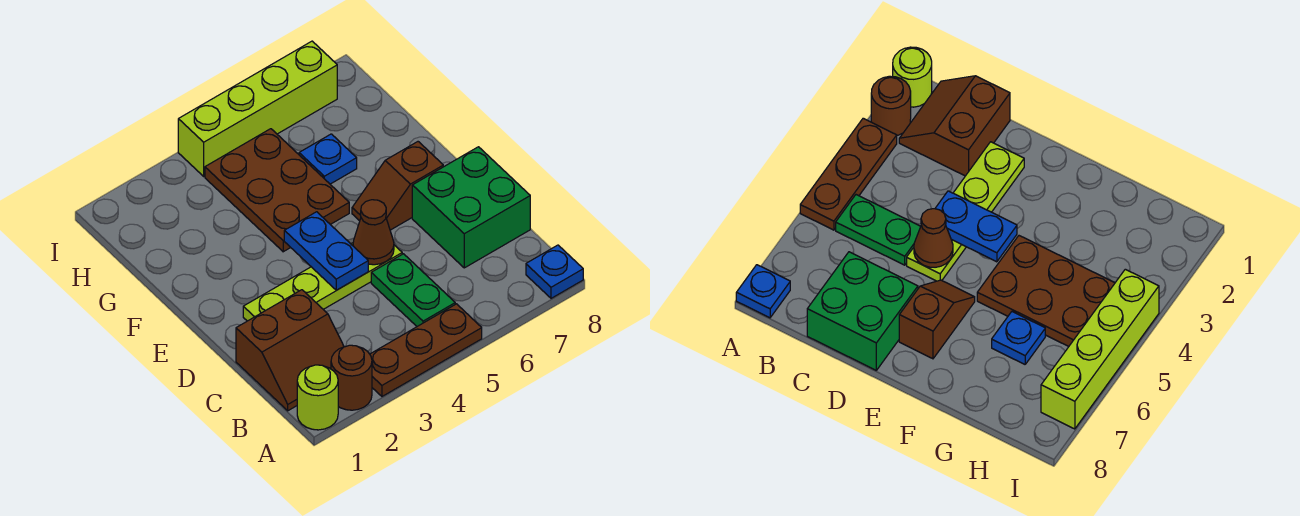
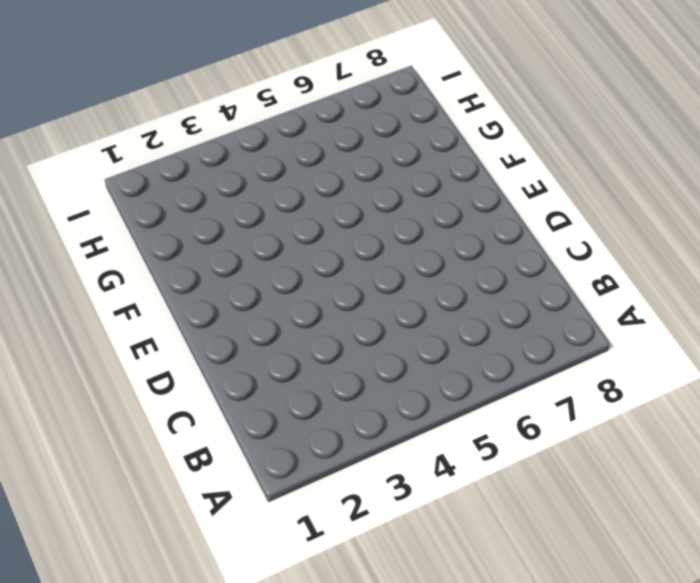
none -> lime round brick A1 level 1
none -> brown round brick A2 level 1
none -> brown plate A3:A5 level 1

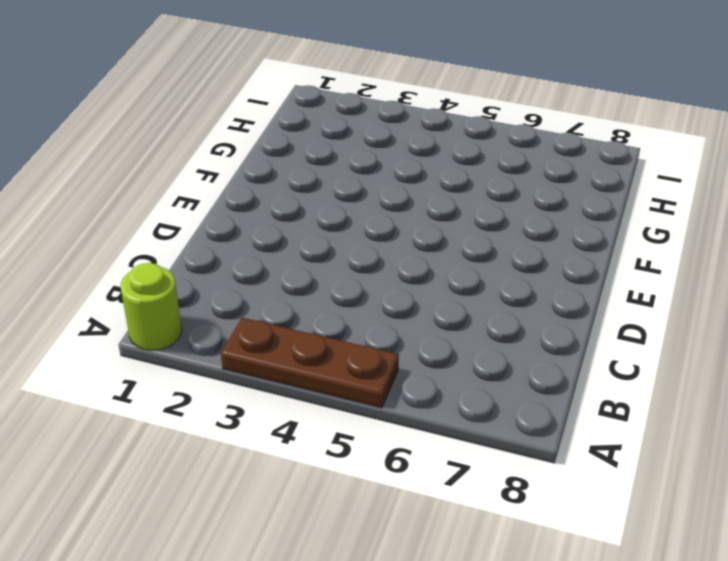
none -> brown round brick A2 level 1
none -> blue plate A8 level 1
none -> brown slope B1:C2 level 1 top C

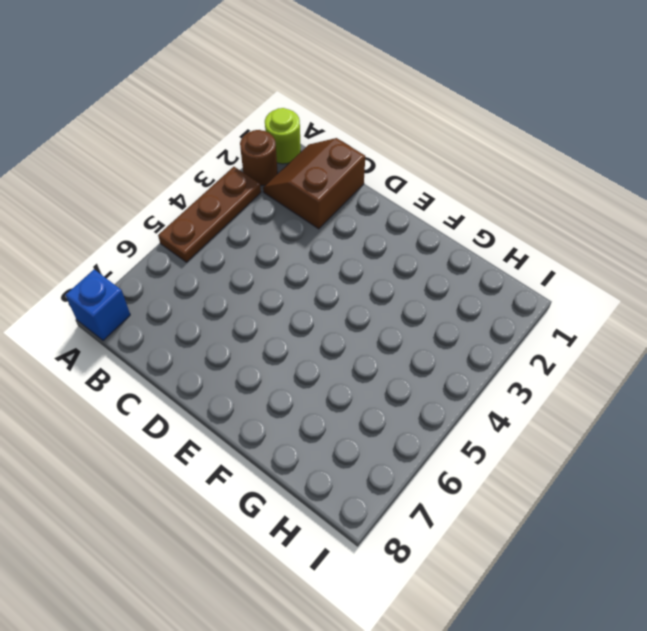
blue brick A8 level 1 -> blue plate A8 level 1
none -> green plate B5:C5 level 1
none -> green brick C7:D8 level 1
none -> lime plate D2:D5 level 1

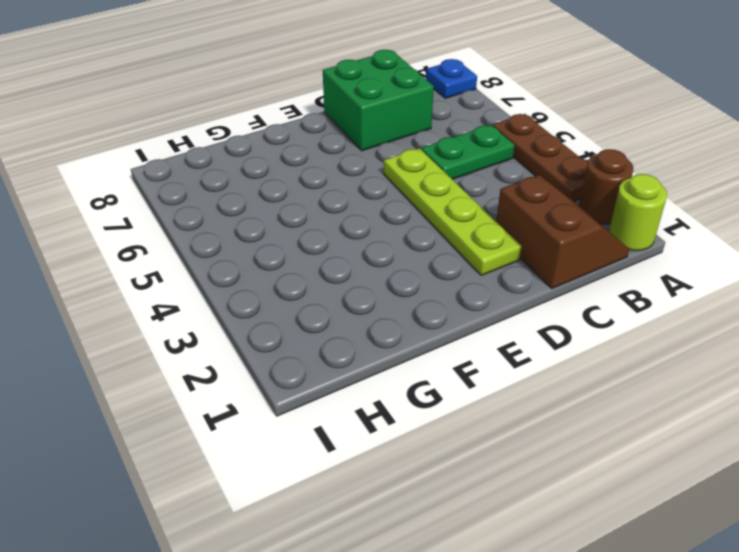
none -> brown slope E6:E7 level 1 top 7
none -> brown plate F4:H5 level 1
none -> blue plate G6 level 1

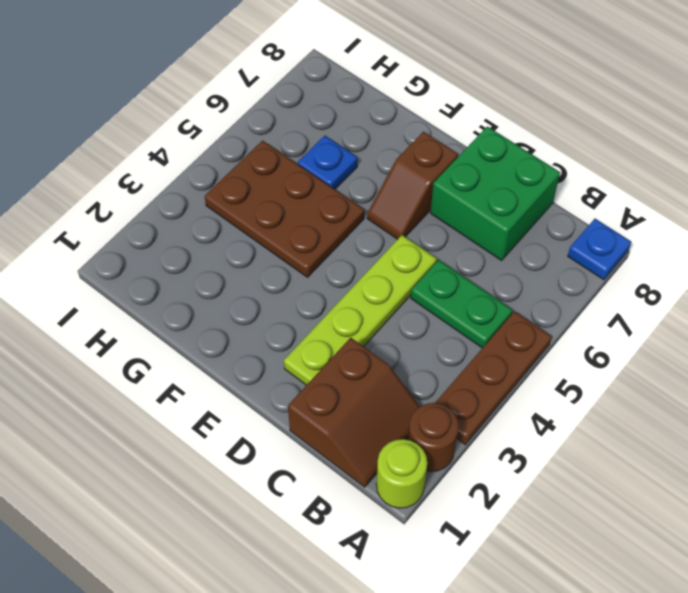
none -> lime brick I4:I7 level 1
none -> blue plate D4:E4 level 2
none -> brown cone D5 level 2

